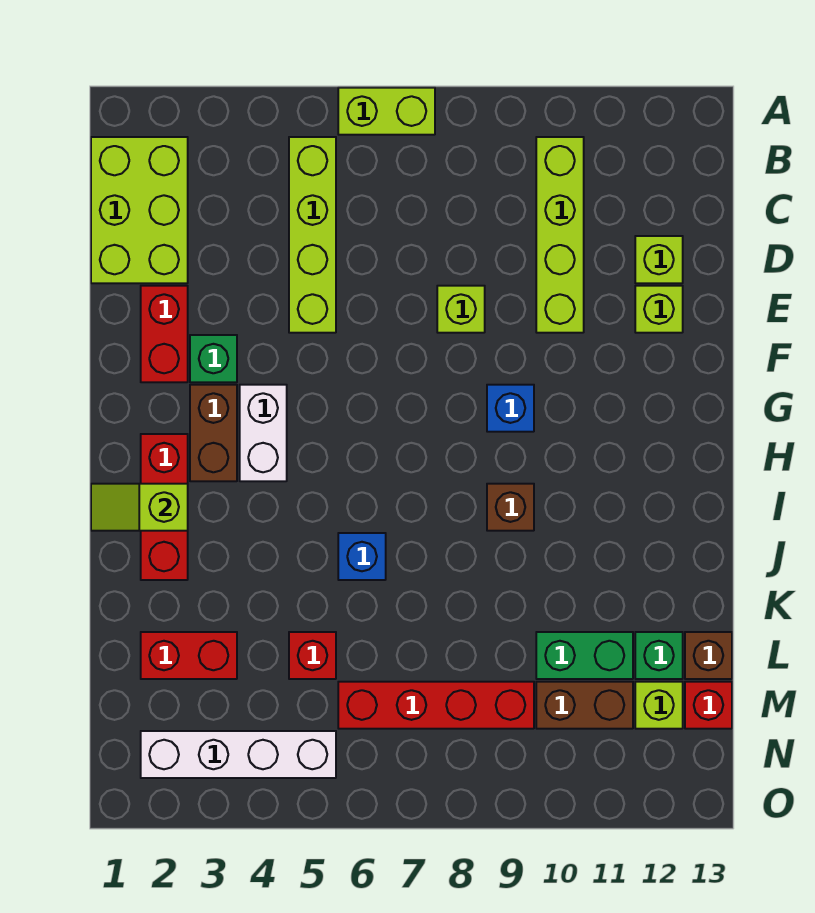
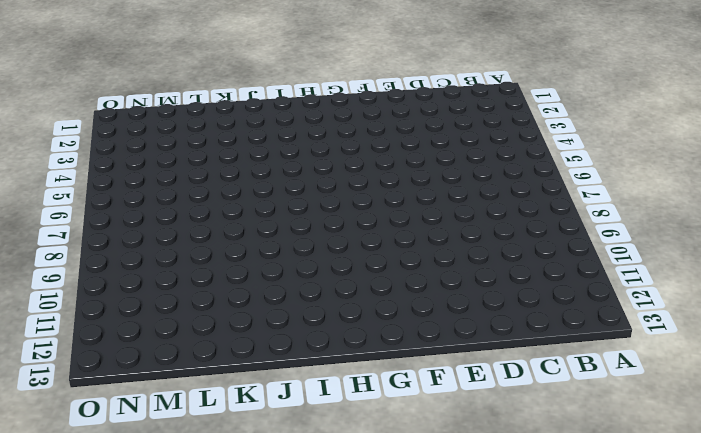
none -> lime brick A6:A7 level 1
none -> lime brick B1:D2 level 1
none -> lime brick B5:E5 level 1

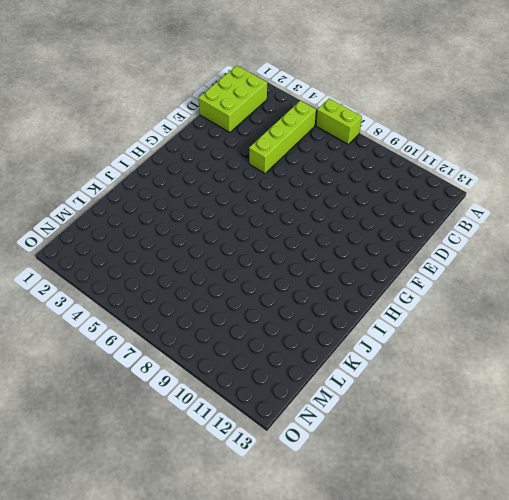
none -> lime brick B10:E10 level 1
none -> lime brick D12 level 1
none -> red brick E2:F2 level 1

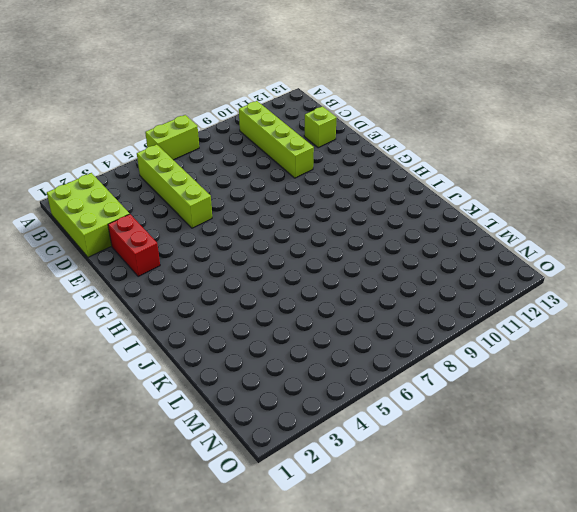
none -> lime brick E8 level 1
none -> lime brick E12 level 1
none -> green brick F3 level 1

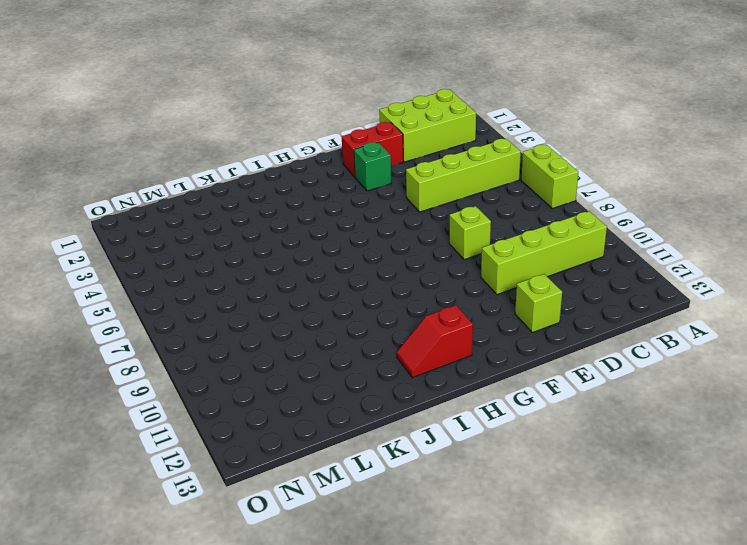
red slope H12:I12 level 1 top H -> none
none -> lime brick D12 level 1
none -> brown brick G3:H3 level 1
none -> white brick G4:H4 level 1

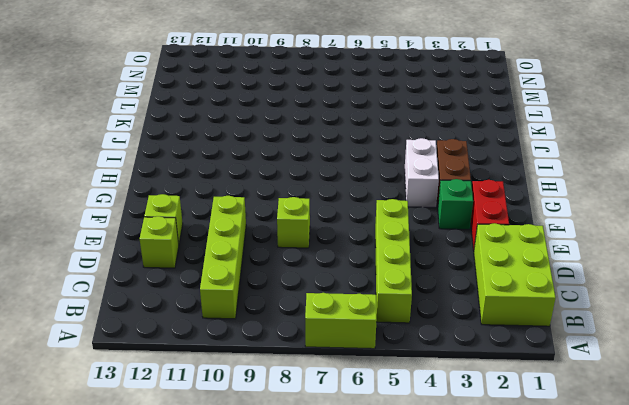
none -> blue brick G9 level 1
none -> red brick H2:J2 level 1
none -> brown brick I9 level 1

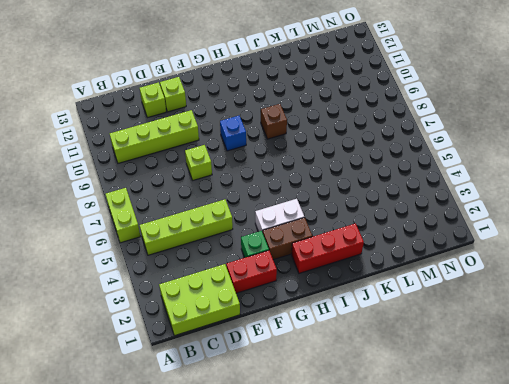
none -> blue brick J6 level 1
none -> red brick L2:L3 level 1
none -> red brick L5 level 1

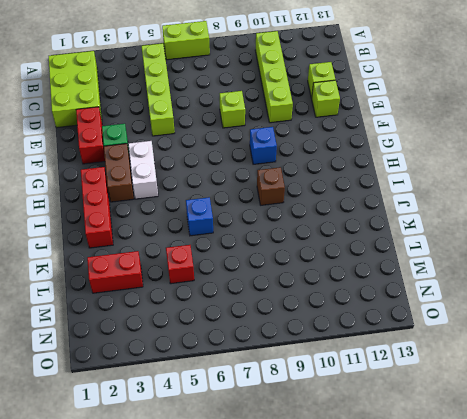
none -> green brick L10:L11 level 1
none -> green brick L12 level 1
none -> brown brick L13 level 1

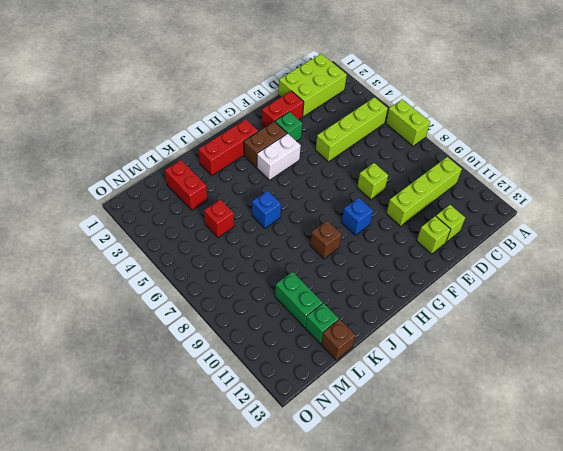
none -> red brick M6:M9 level 1
none -> brown brick M10:M11 level 1
none -> lime brick M12 level 1

